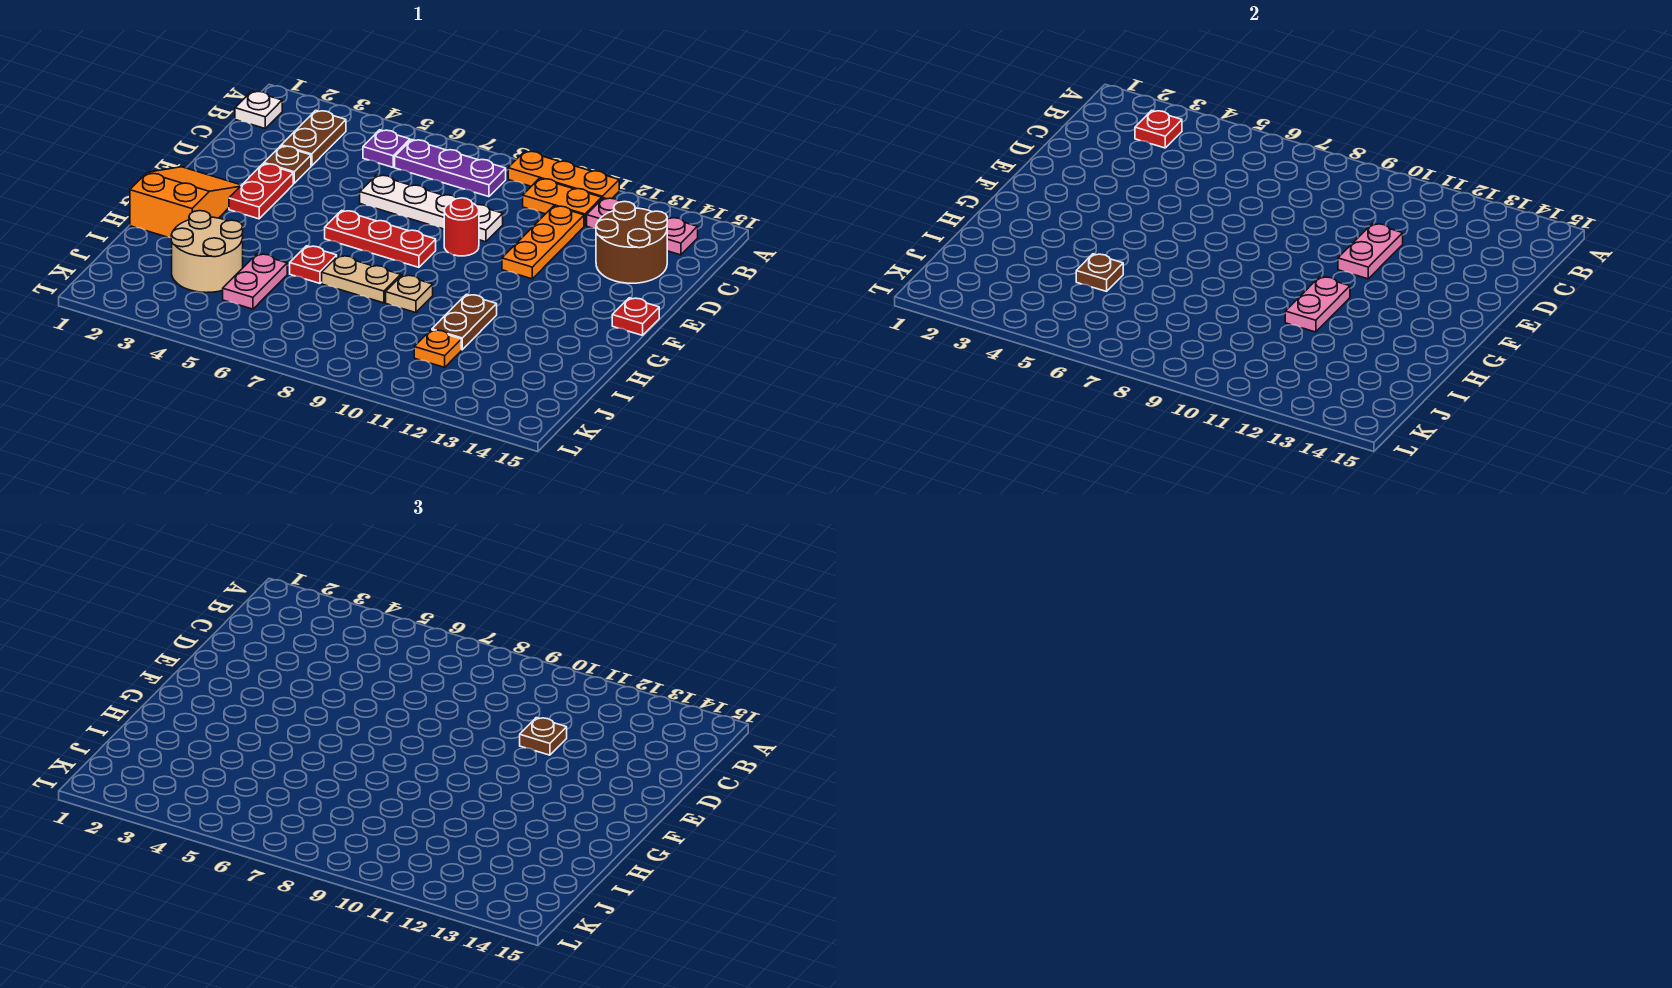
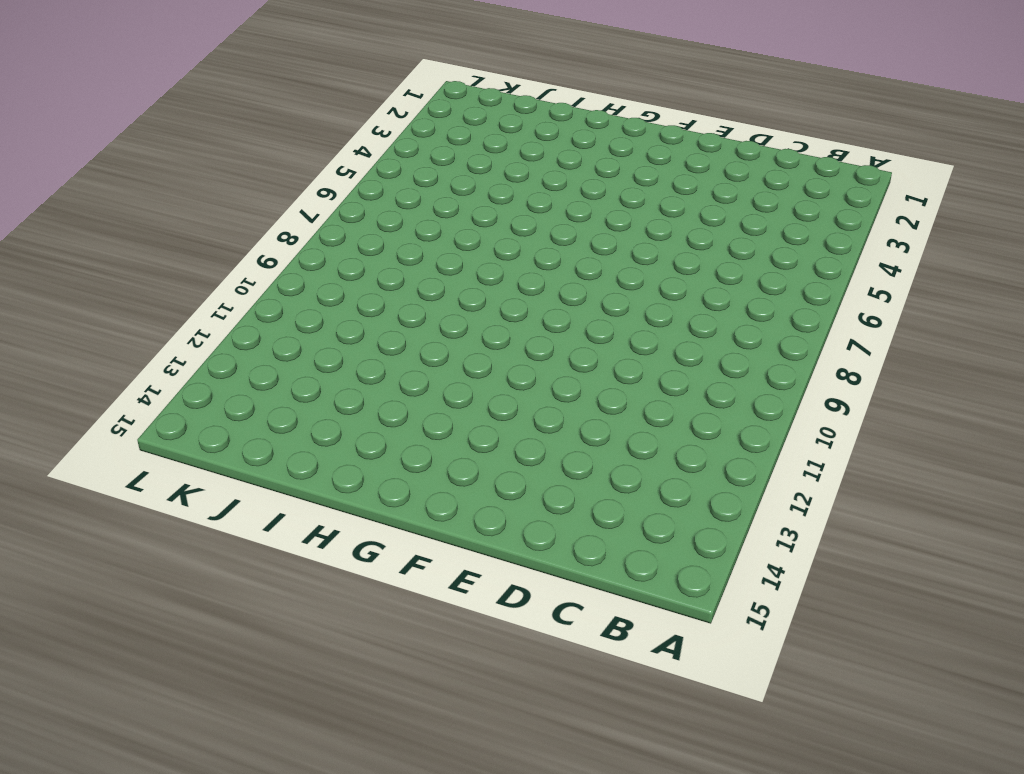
none -> orange plate A9:A11 level 1
none -> white plate B1 level 1
none -> brown plate B3:C3 level 1

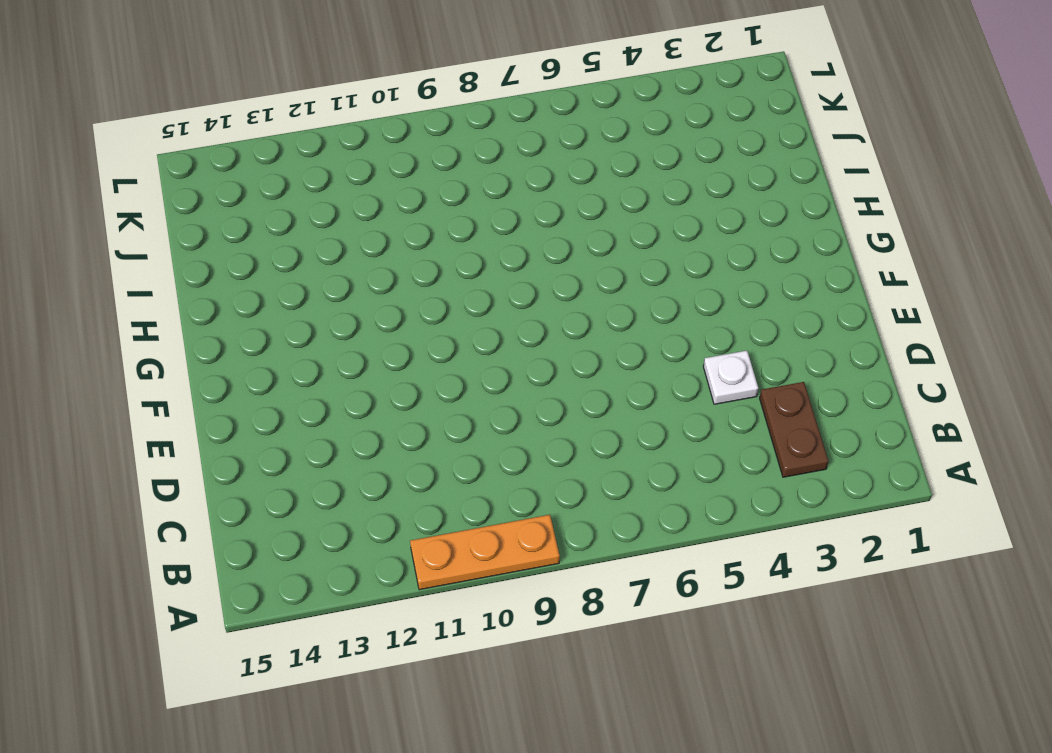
white plate D4 level 1 -> white plate B1 level 1
none -> purple plate B5 level 1
none -> purple plate B6:B8 level 1
none -> orange plate B10:B11 level 1

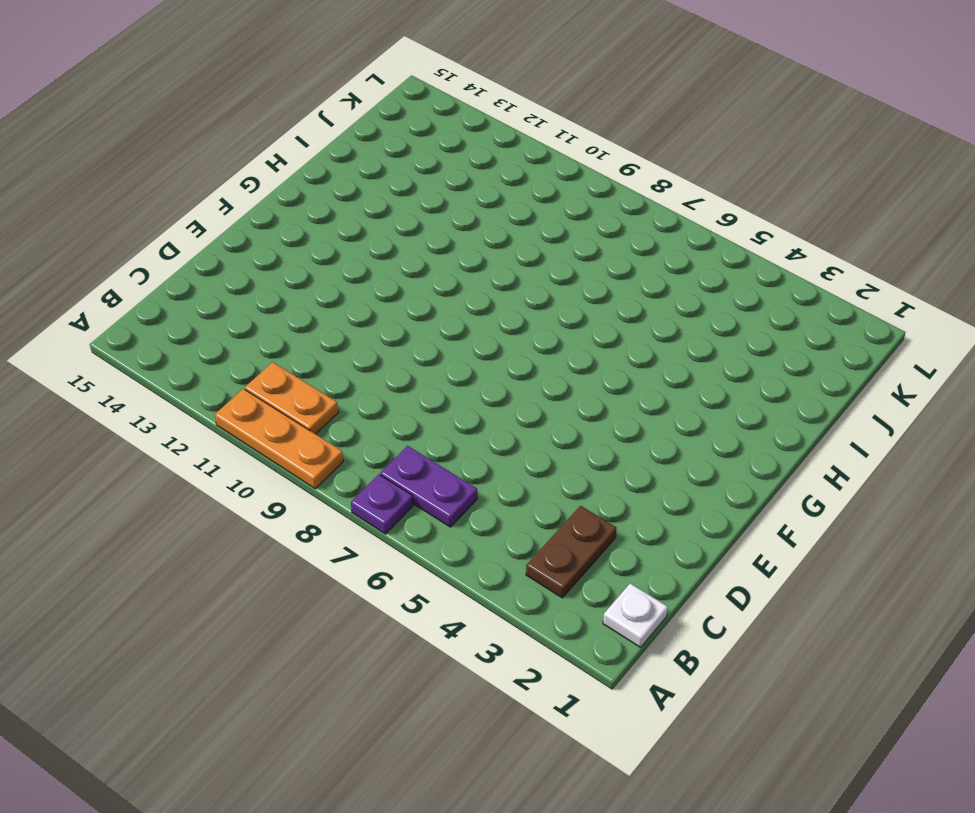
purple plate A7 level 1 -> purple plate B5 level 1
purple plate B6:B7 level 1 -> purple plate B6:B8 level 1
none -> pink plate B12:B14 level 1
none -> orange plate C11:E11 level 1
none -> brown round brick C13:D14 level 1

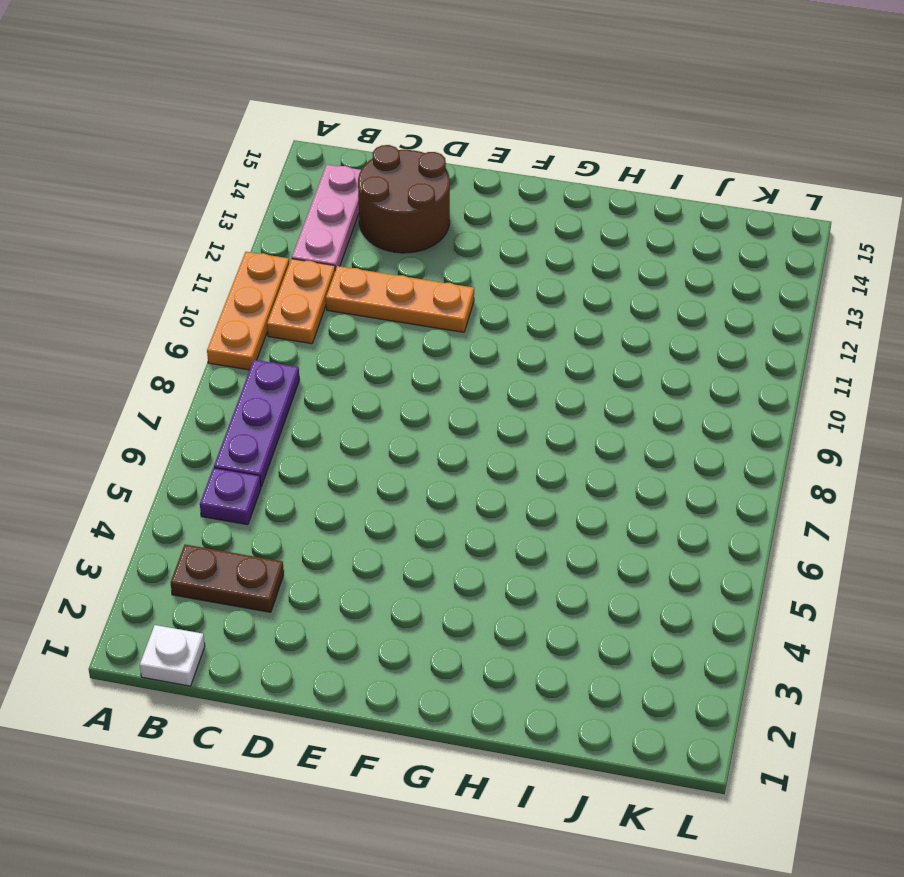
none -> brown plate D3 level 1
none -> white plate D6:D9 level 1
none -> red plate E3:F3 level 1

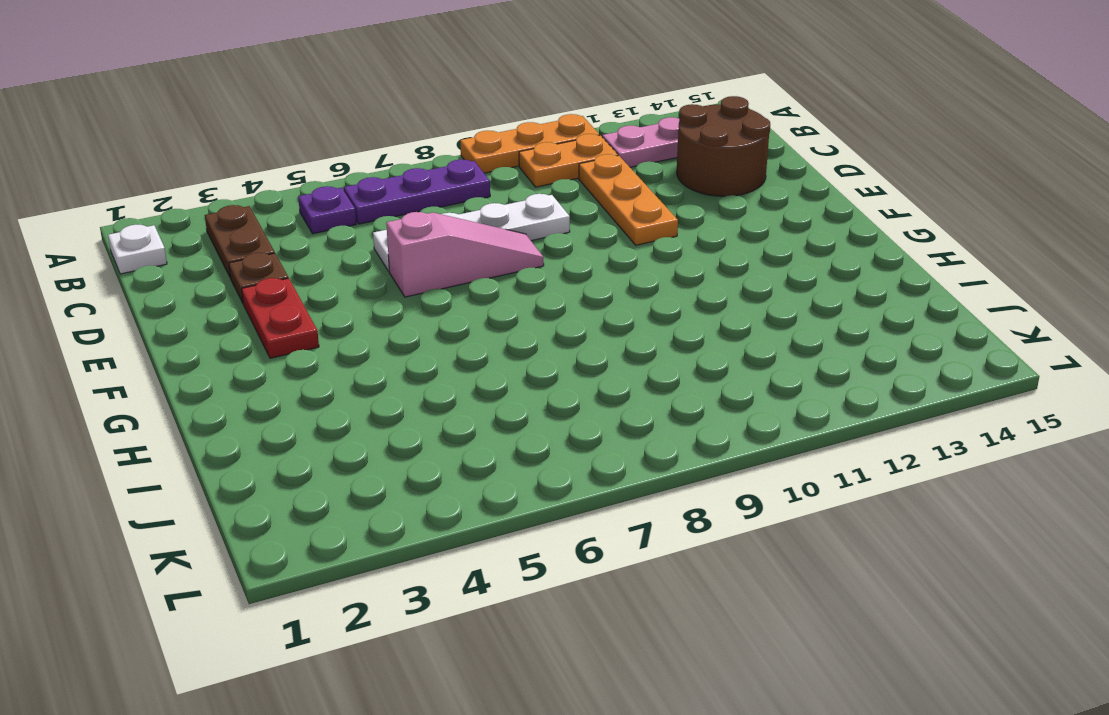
pink slope E6:E8 level 1 top 6 -> none
none -> red round brick E9 level 1
none -> orange slope F1:H2 level 1 top H
none -> red plate F6:F8 level 1

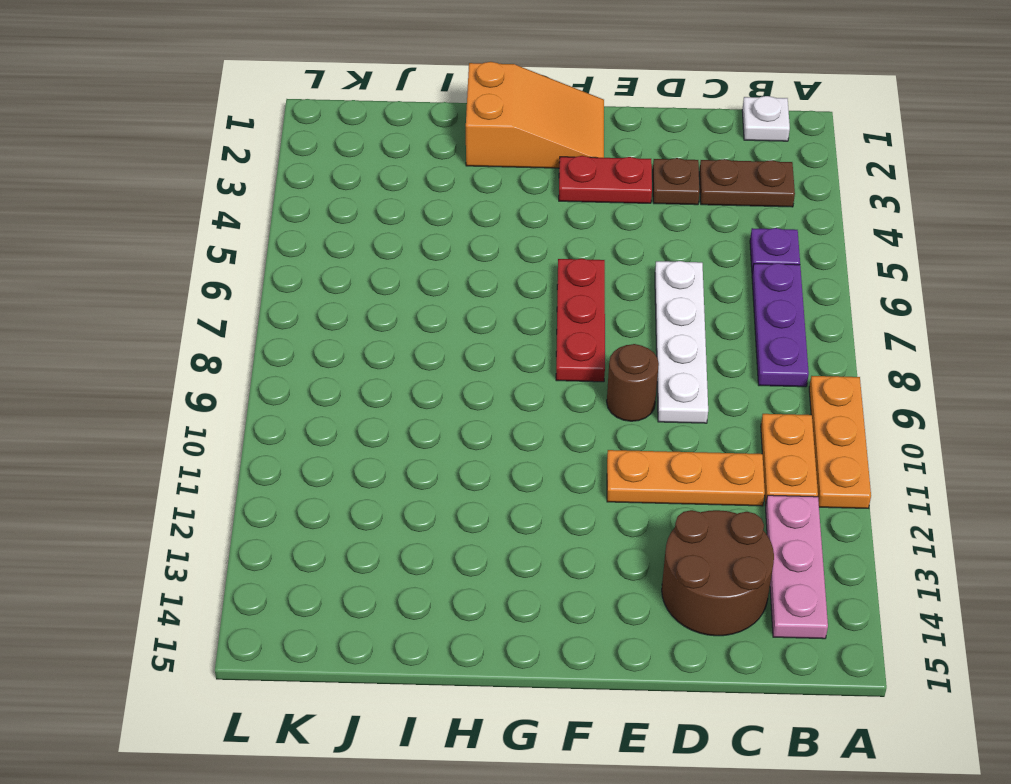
brown round brick E9 level 1 -> red round brick E9 level 1
none -> red plate F15 level 1
none -> red plate H6 level 1
none -> tan plate H7:H8 level 1

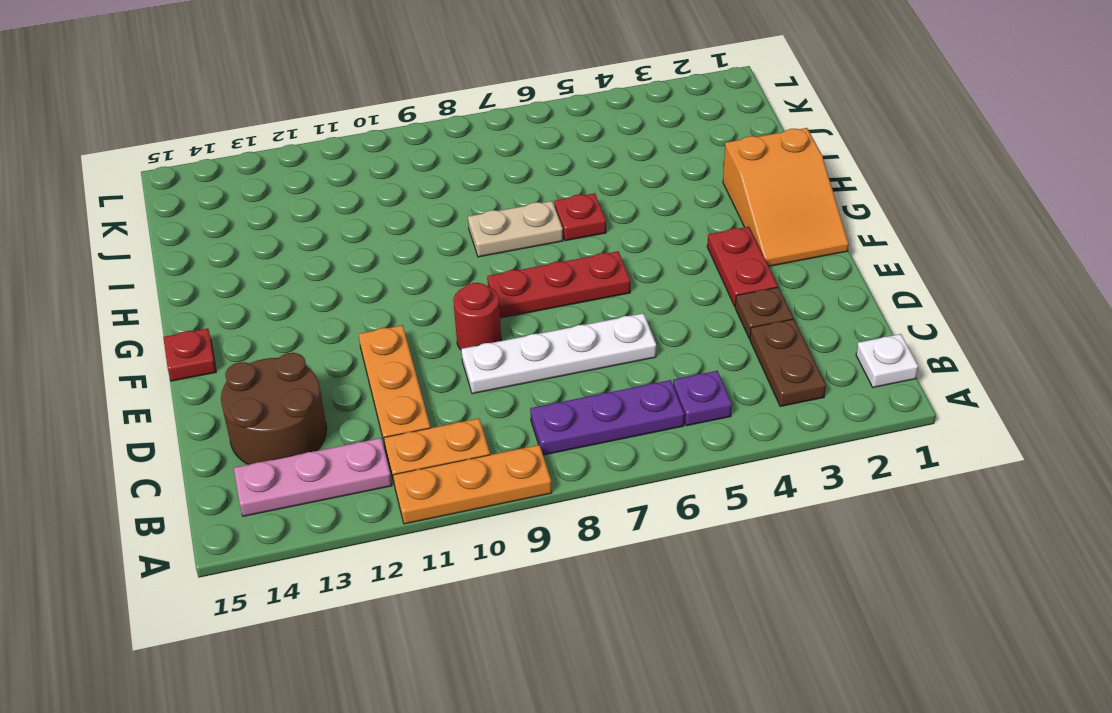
none -> tan plate H9 level 1
none -> brown plate H11:I11 level 1
none -> tan round brick I3:J4 level 1

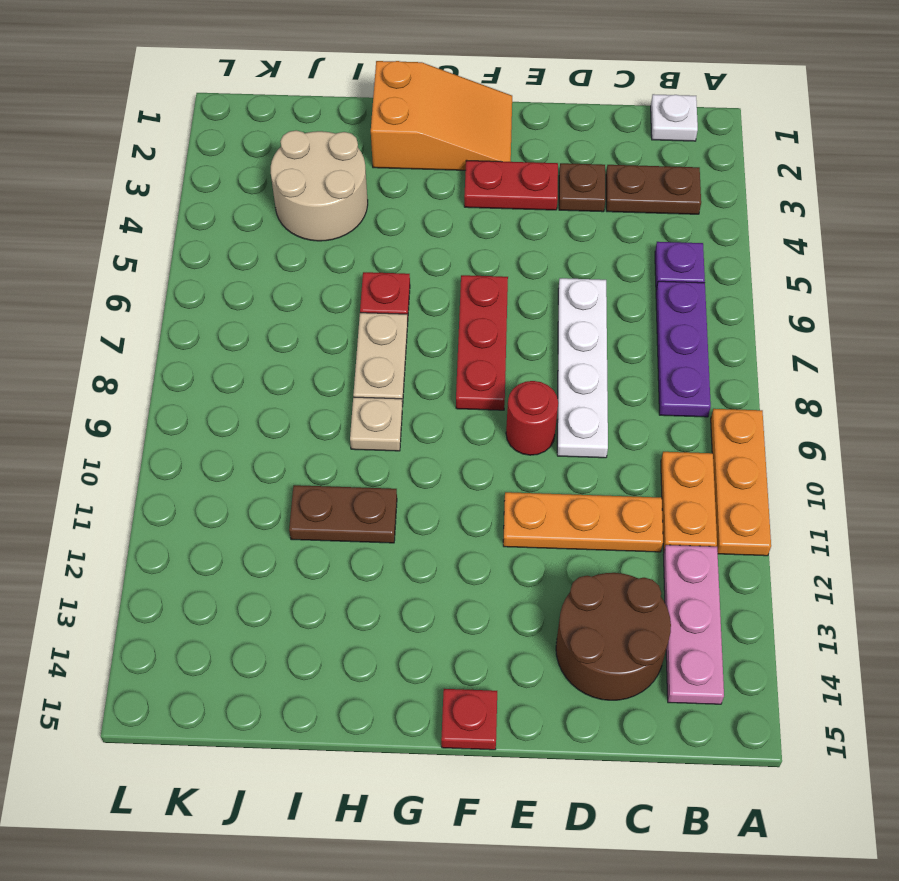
none -> pink plate I5:J5 level 1
none -> orange plate J11 level 1
none -> red plate B3 level 2

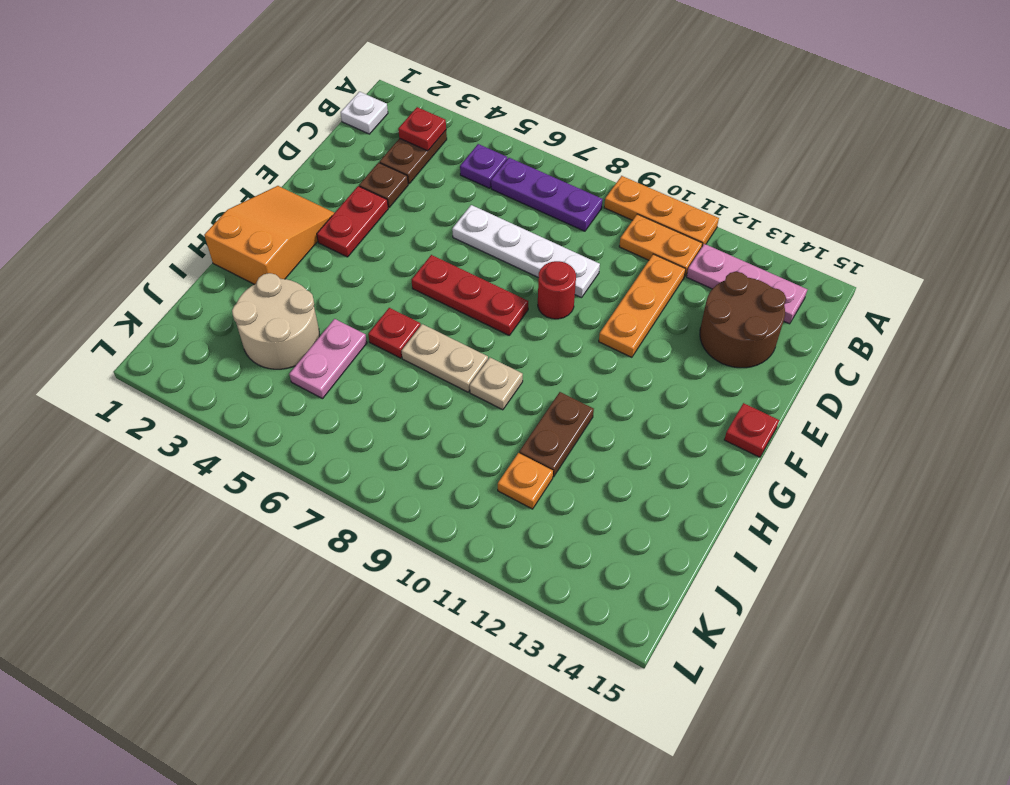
none -> pink plate D11:E11 level 2
none -> pink plate G11:H11 level 2
none -> brown plate I5 level 2

